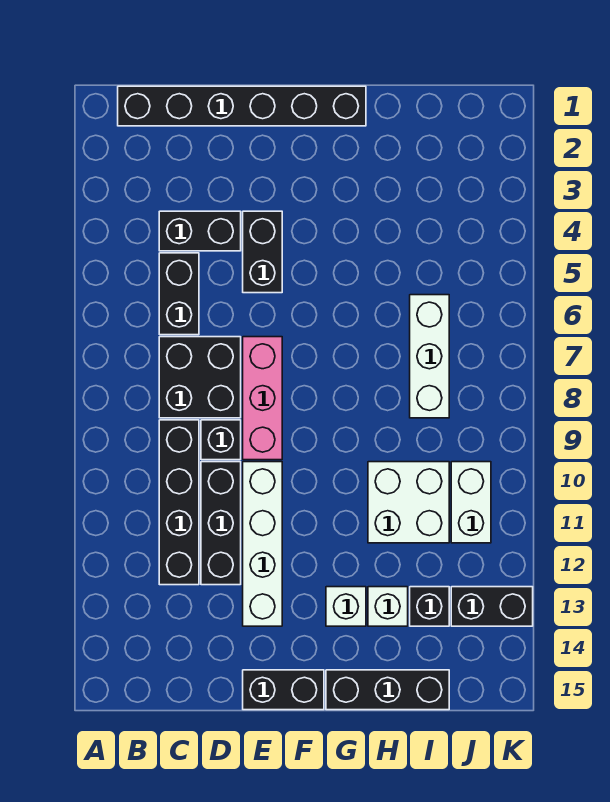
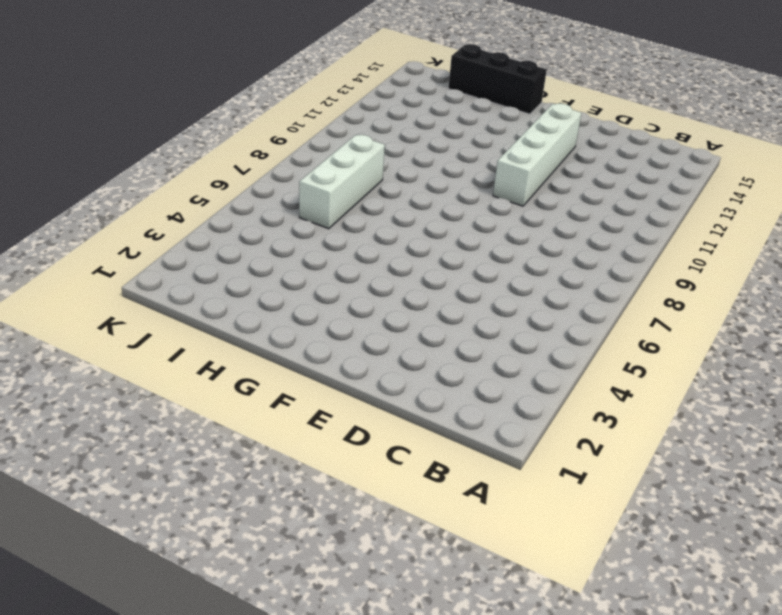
none -> black brick B1:G1 level 1
none -> black brick C4:D4 level 1
none -> black brick C5:C6 level 1

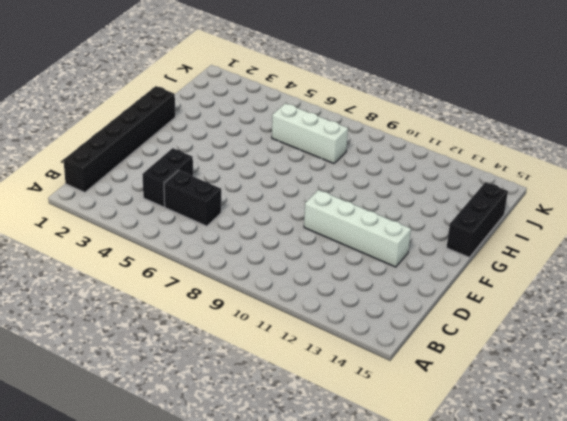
none -> black brick C7:D8 level 1
none -> black brick C9:C12 level 1
none -> black brick D9 level 1

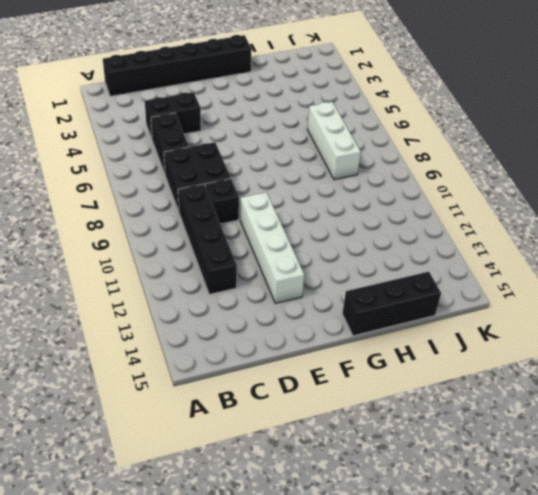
none -> black brick D10:D12 level 1
none -> black brick E4:E5 level 1
none -> pink brick E7:E9 level 1

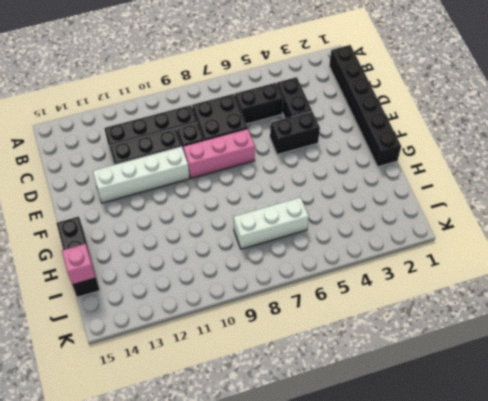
pink brick I15 level 2 -> none
none -> black brick E15:F15 level 1
none -> white brick G13 level 1
none -> white brick H10:I11 level 1

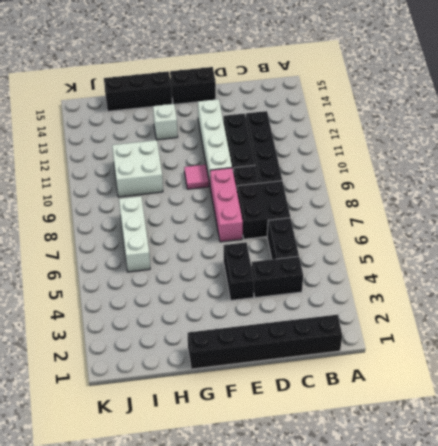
pink tile F10 level 1 -> none
none -> white brick H13 level 1
none -> black brick I13 level 1
none -> white brick J10:J11 level 1

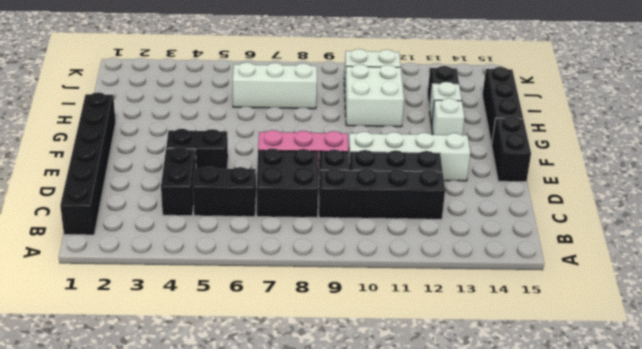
none -> black brick J13:K13 level 1

